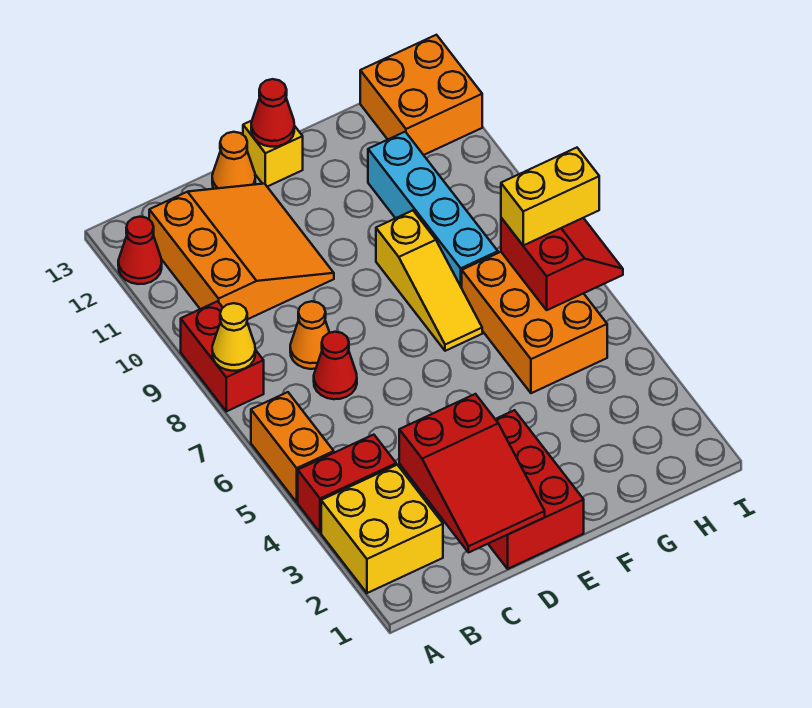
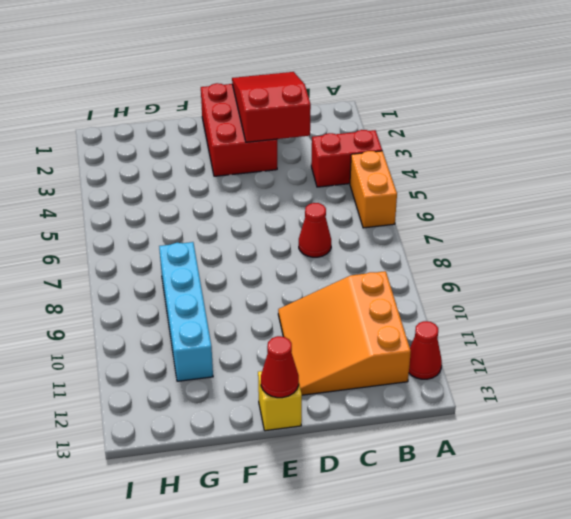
none -> yellow brick A2:B3 level 1
none -> red brick A8:A9 level 1
none -> orange cone C8 level 1

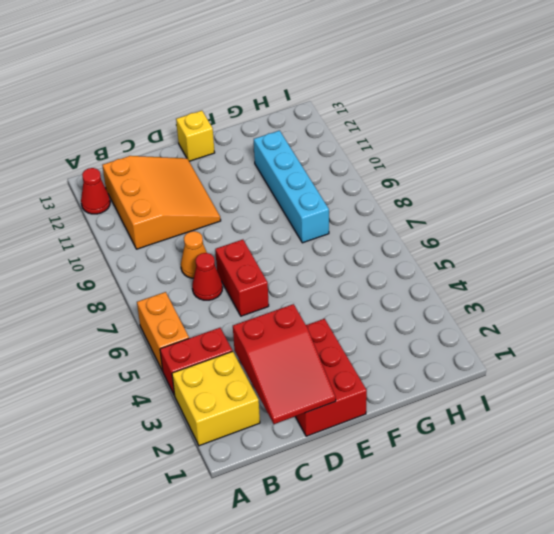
red brick D6:D7 level 1 -> red brick A8:A9 level 1
none -> orange cone D13 level 1
none -> yellow slope F7:F9 level 1 top 9
none -> orange brick G5:H7 level 1

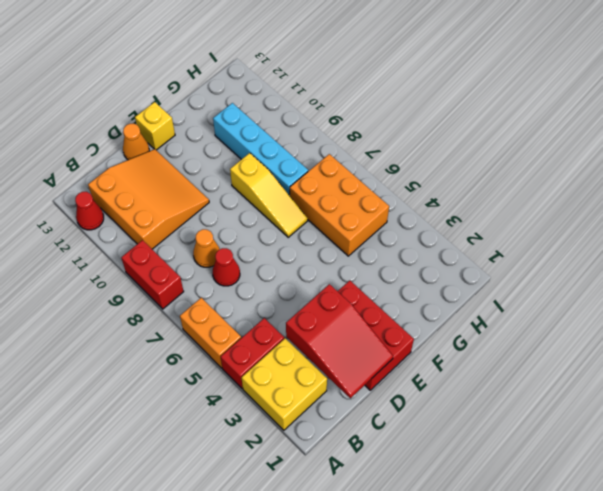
none -> orange brick H12:I13 level 1
none -> yellow cone A8 level 2
none -> red cone E13 level 2

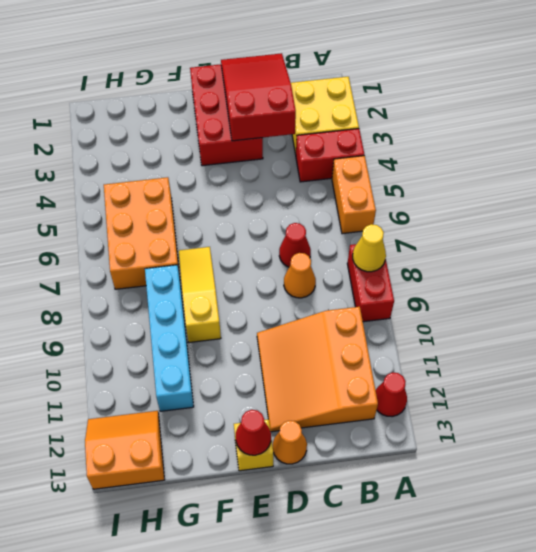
orange slope H12:I13 level 1 top 13 -> orange brick H12:I13 level 1
none -> red slope H6:I7 level 2 top H
none -> yellow brick H7:I7 level 3

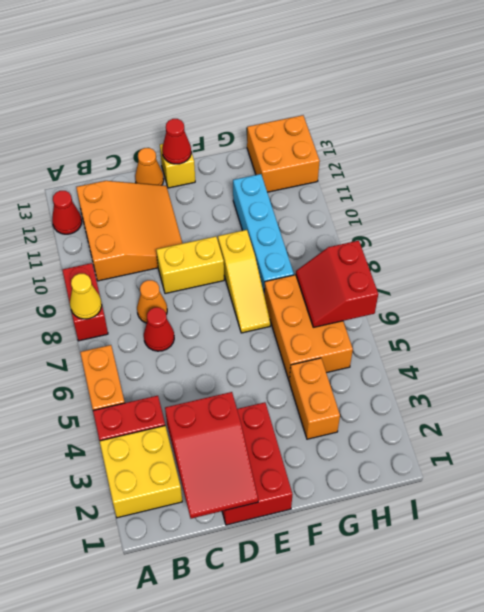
yellow brick D9:E9 level 1 -> yellow brick H7:I7 level 3
orange brick G3:G4 level 1 -> none
red slope H6:I7 level 2 top I -> red slope H6:I7 level 2 top H

